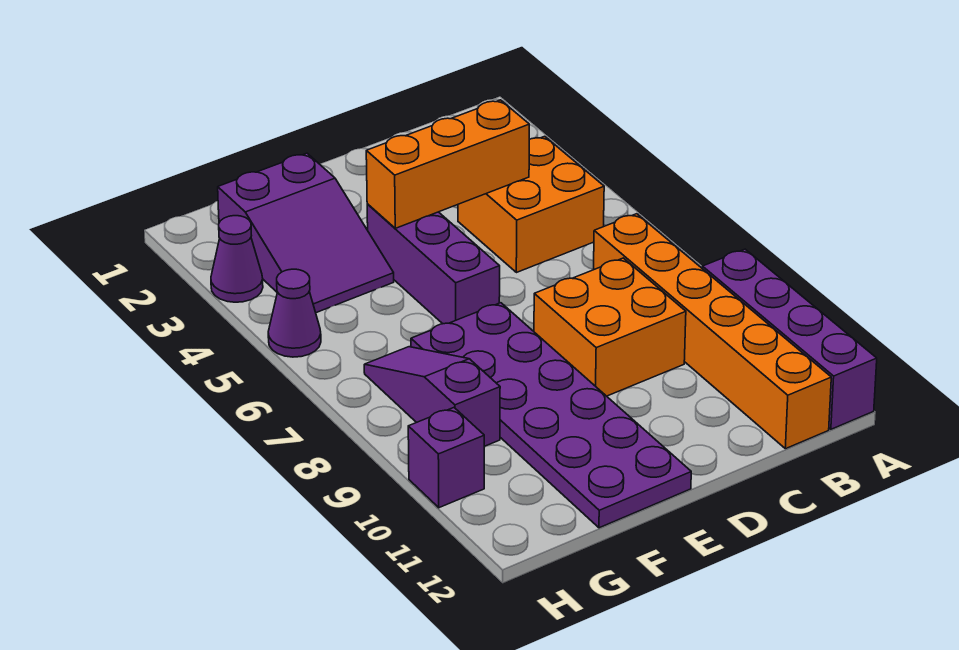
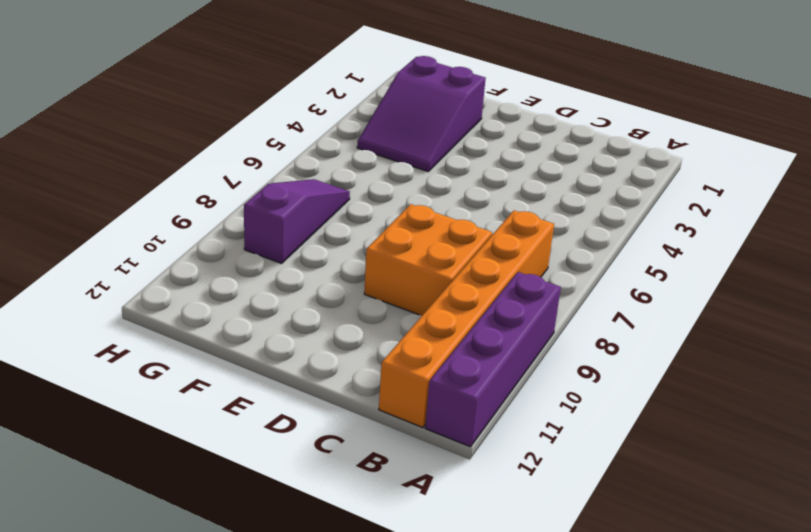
none -> orange brick B4:C5 level 1
none -> purple brick E4:E6 level 1
none -> purple plate E7:F12 level 1

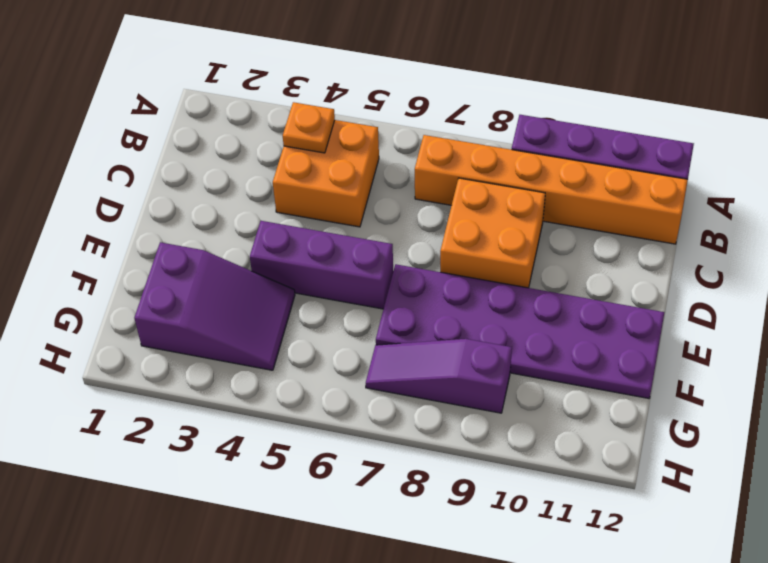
orange plate B4 level 2 -> none
none -> purple cone H3 level 1
none -> purple cone H5 level 1
none -> purple brick H10 level 1

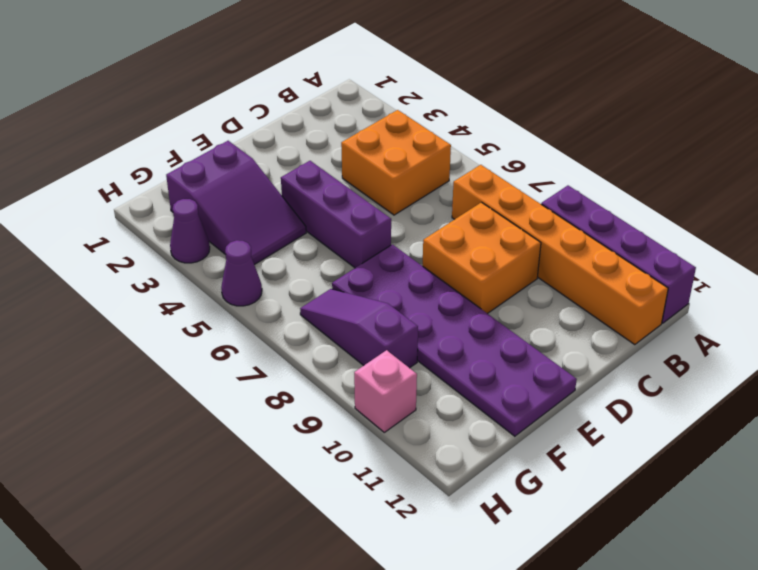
pink brick H10 level 1 -> purple brick H10 level 1
none -> orange brick C4:E4 level 2

